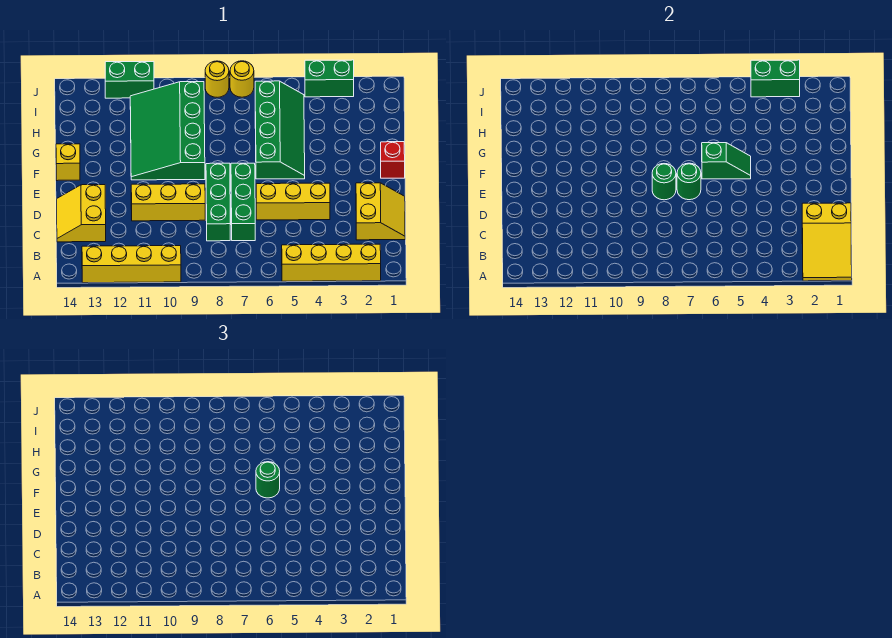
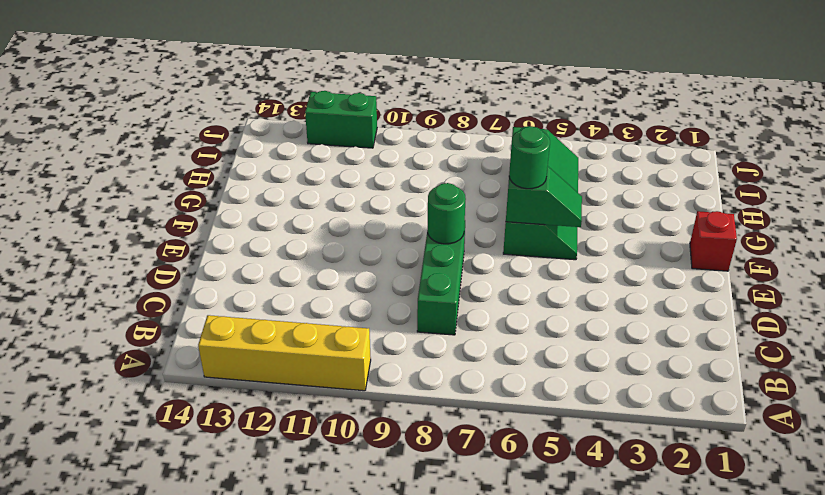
none -> yellow brick A2:A5 level 1
none -> yellow slope C1:D2 level 1 top 2
none -> green brick C7:E7 level 1

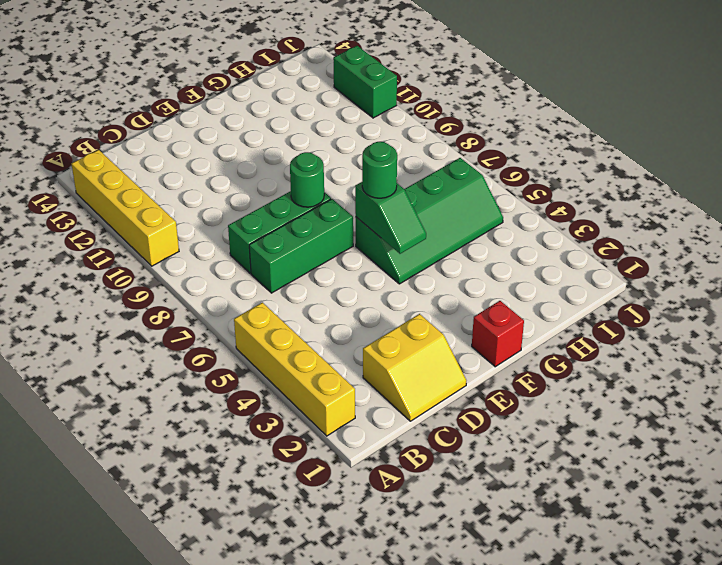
none -> yellow slope C13:D14 level 1 top 13
none -> yellow brick D4:D6 level 1
none -> yellow brick D9:D11 level 1

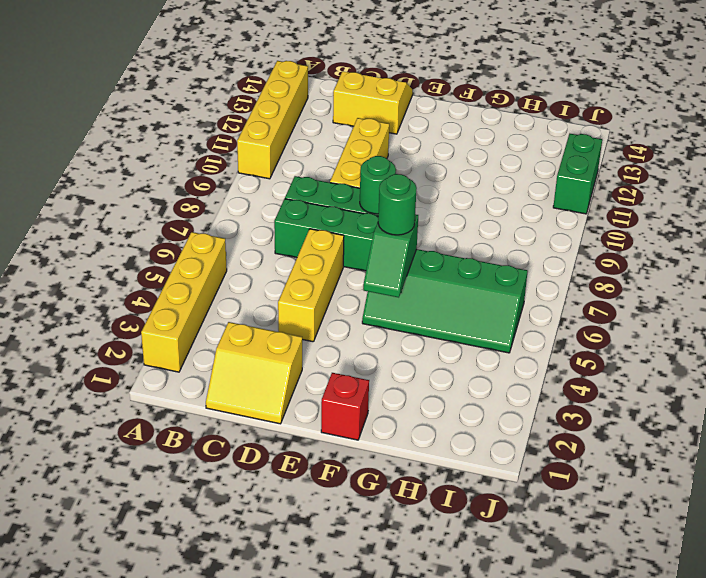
none -> green slope F9:I11 level 1 top 9
none -> yellow brick F14 level 1
none -> green brick J3:J4 level 1

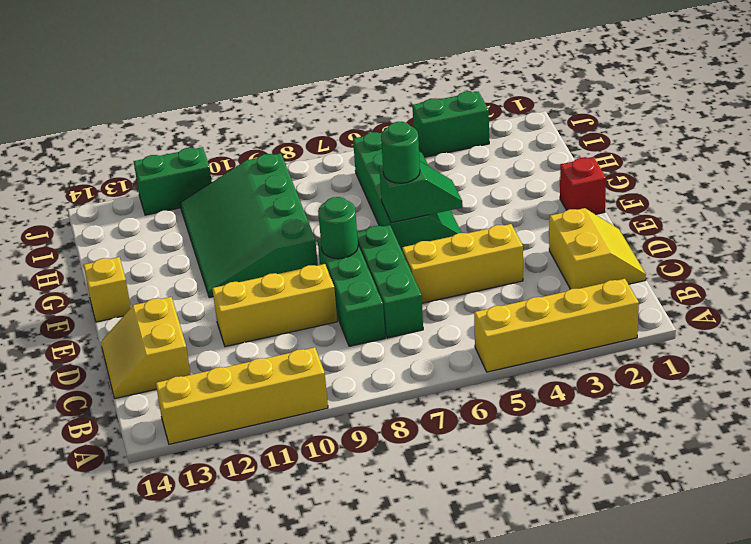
none -> yellow round brick J7 level 1
none -> yellow round brick J8 level 1
none -> yellow slope A1:C2 level 2 top C

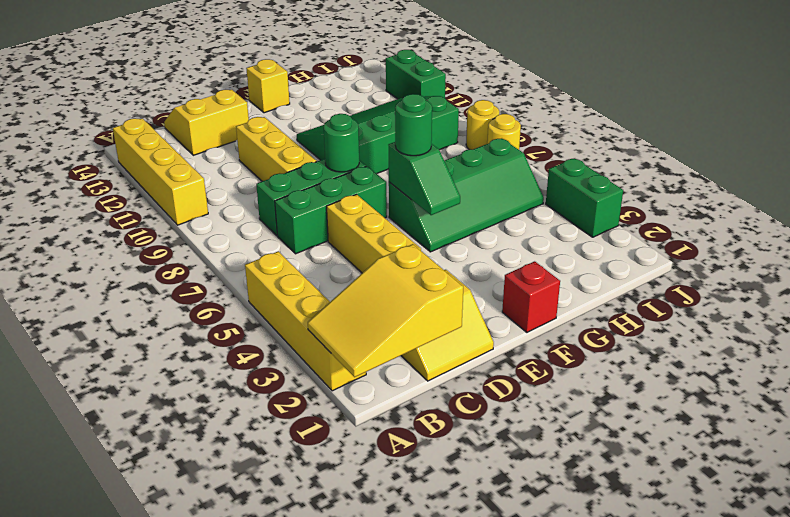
none -> green round brick E7 level 2
none -> green brick J3:J4 level 2

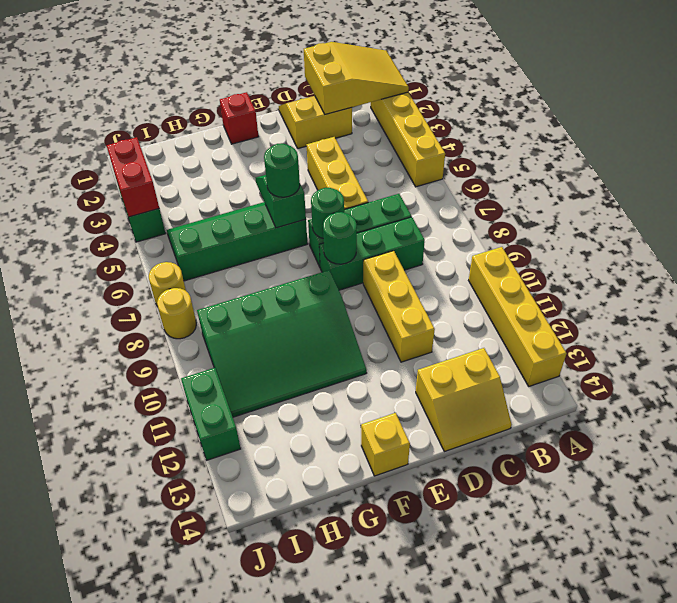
red brick J3:J4 level 2 -> green brick J3:J4 level 2

